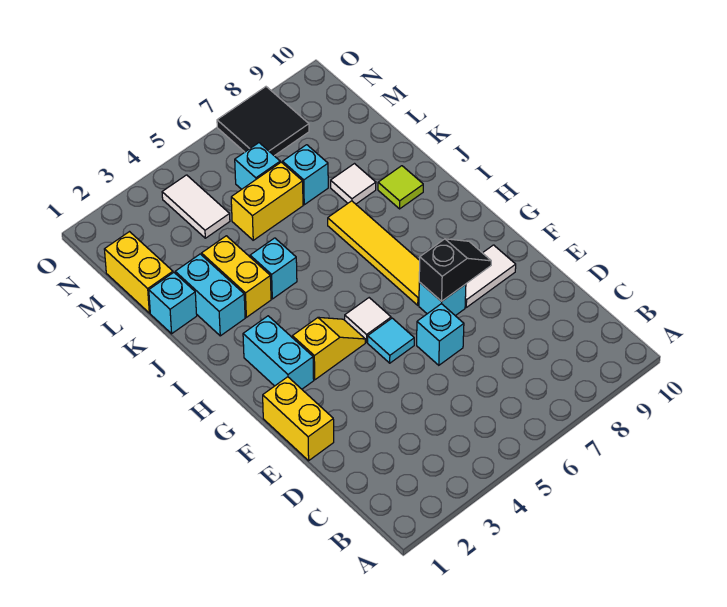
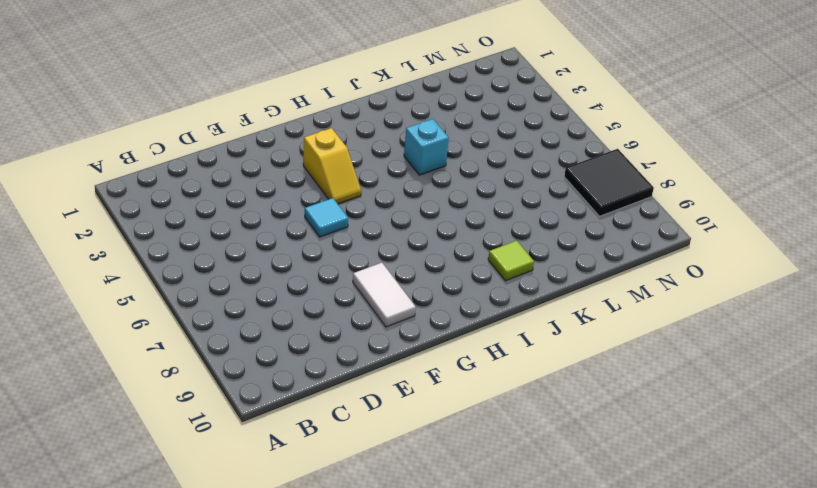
none -> yellow brick E1:F1 level 1
none -> cyan brick E6 level 1
none -> cyan brick F7 level 1

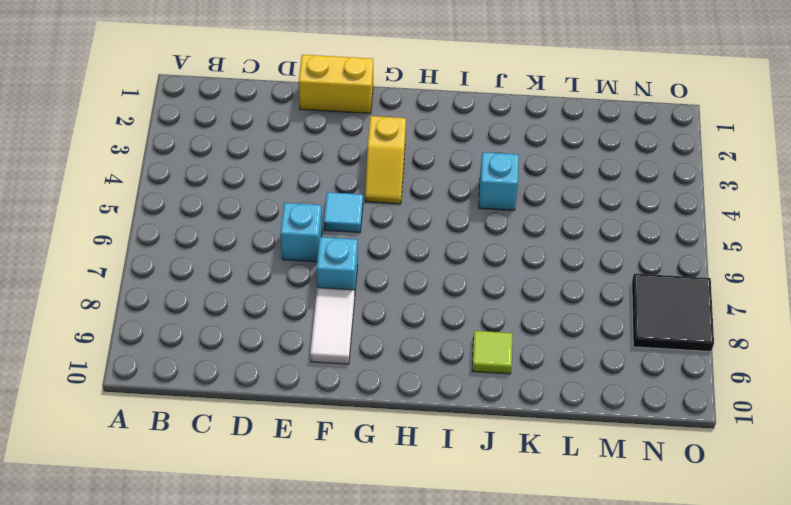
none -> cyan brick G2:H2 level 1
none -> white tile G5 level 1
none -> yellow tile G7:J7 level 1

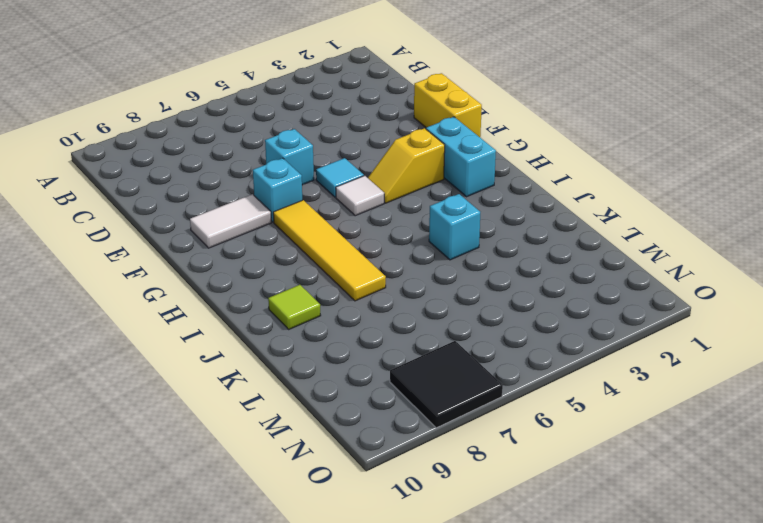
none -> cyan brick J2:K2 level 1
none -> yellow brick J3:K3 level 1
none -> cyan brick K1 level 1

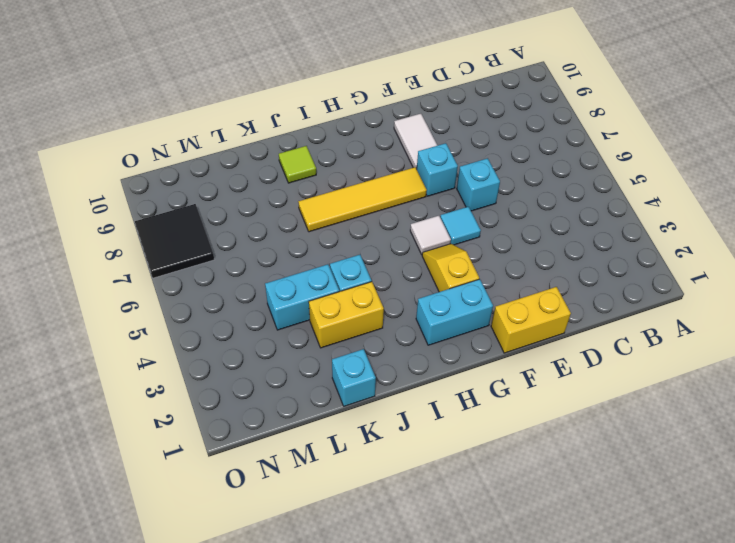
cyan brick K4:L4 level 1 -> cyan brick J2:K2 level 1
none -> white tile K8 level 1
none -> yellow brick L1:M1 level 1
none -> yellow brick L5:L6 level 1

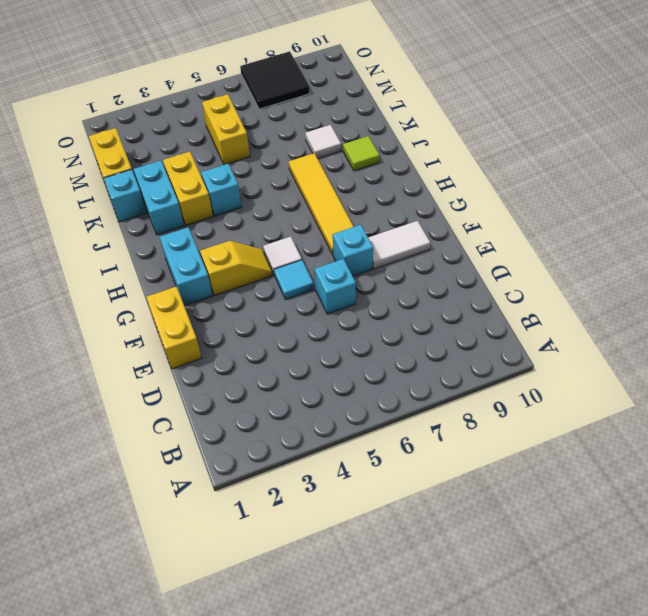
yellow brick L5:M5 level 1 -> yellow brick L5:L6 level 1
none -> cyan brick L7 level 1
none -> white tile M4:N4 level 1
none -> cyan brick M6 level 1

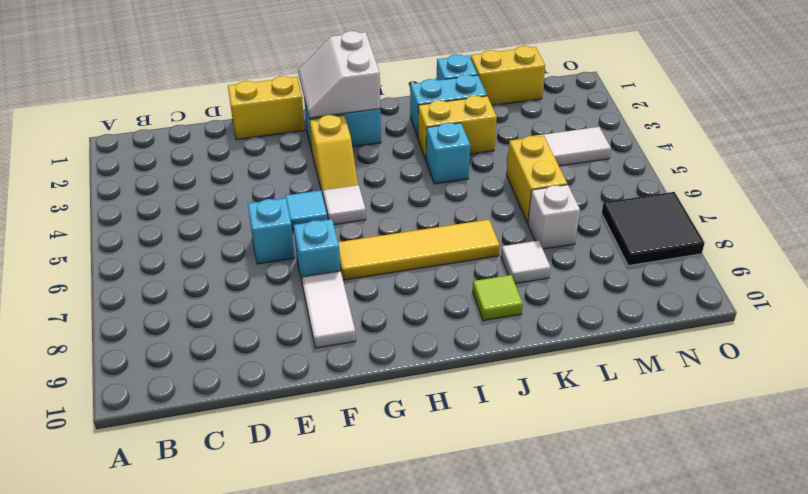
white slope G1:H2 level 2 top H -> none
white brick L7 level 1 -> cyan brick L7 level 1
none -> cyan brick M6 level 1
none -> black slope F7:F8 level 2 top 7

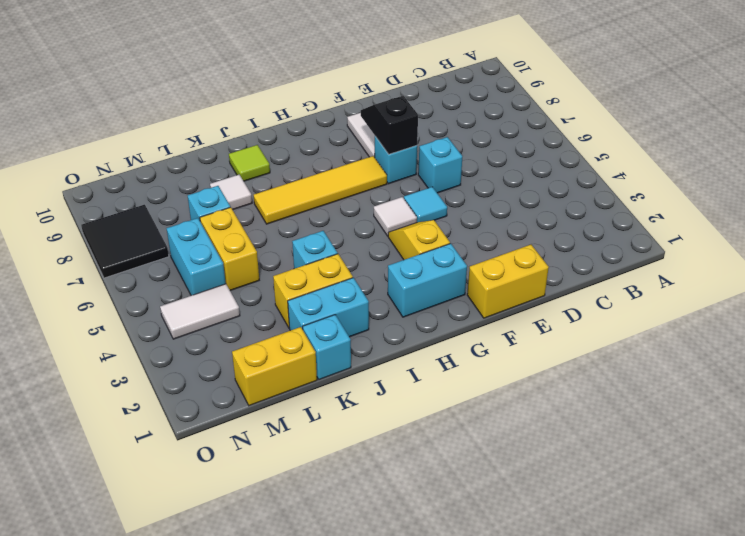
cyan brick M5:M6 level 1 -> cyan brick M6 level 1

